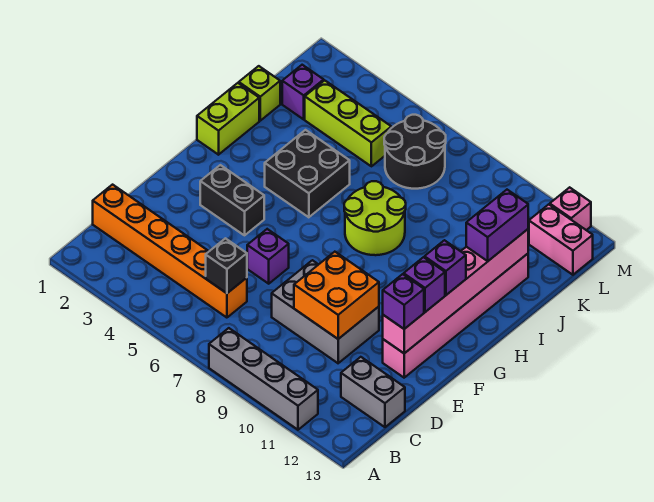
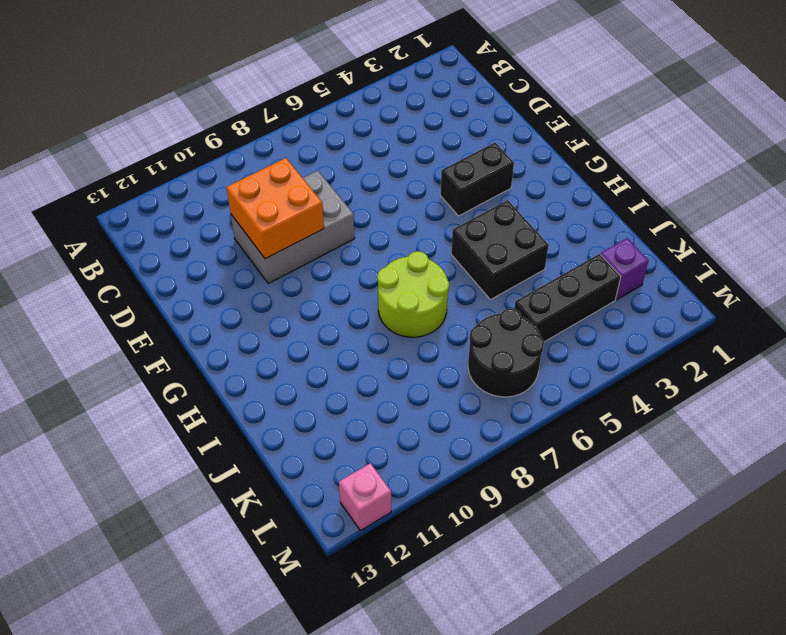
black brick K3:K5 level 1 -> lime brick K3:K5 level 1
none -> grey brick A8:A11 level 1
none -> orange brick C1:C6 level 1
none -> grey brick C12:C13 level 1

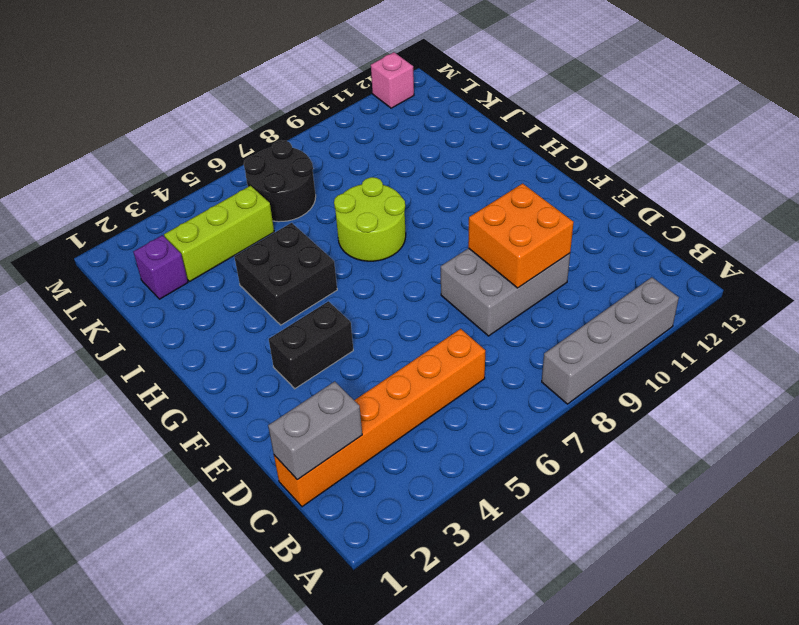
grey brick C1:C2 level 2 -> grey brick C12:C13 level 1
none -> purple brick E6 level 1
none -> pink brick E12:J12 level 1
none -> lime brick H1:I1 level 1

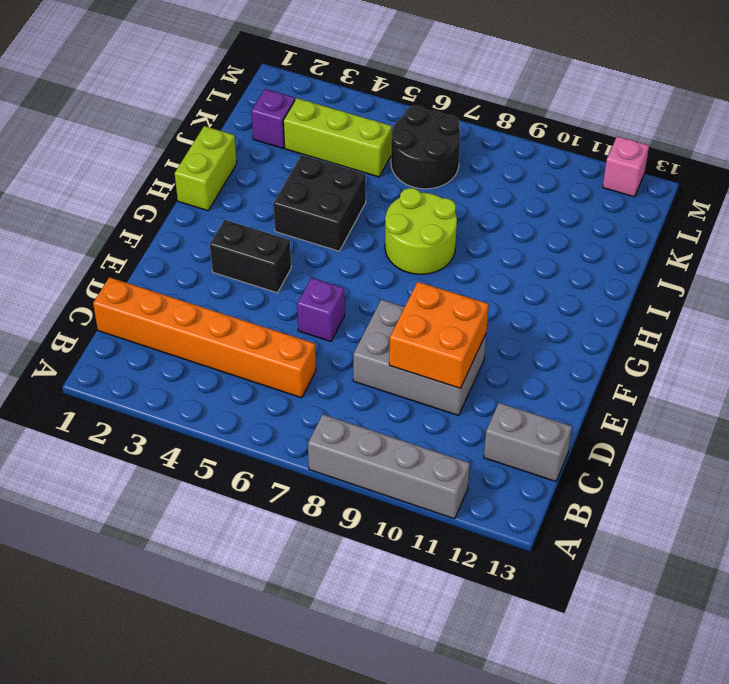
none -> pink brick E12:J12 level 1
none -> lime brick J1 level 1
none -> pink brick L12:L13 level 1

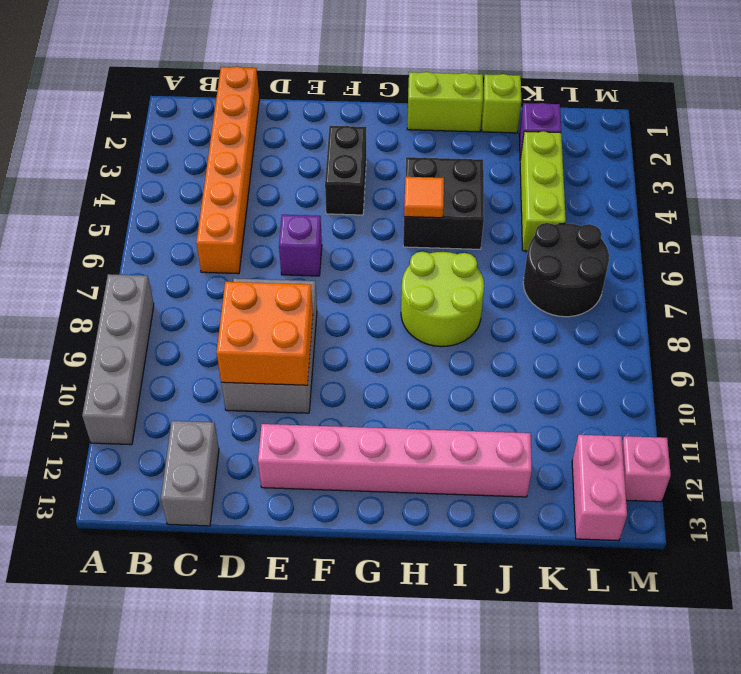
orange tile H5 level 2 -> none
none -> black brick C6 level 2
none -> pink brick E12:J12 level 2
none -> purple brick E12 level 3

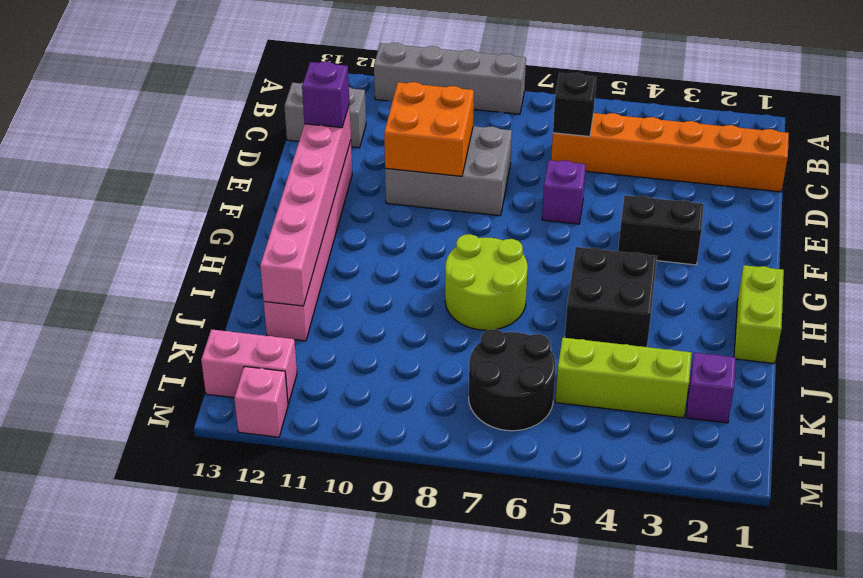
none -> lime brick J1 level 1
none -> purple brick F12 level 3
none -> purple brick G12 level 3

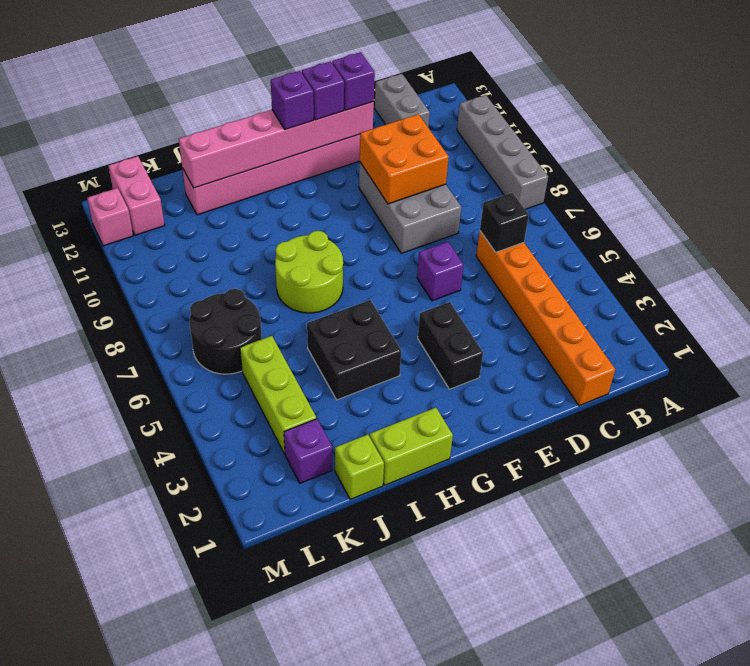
none -> purple brick I12:J12 level 3

